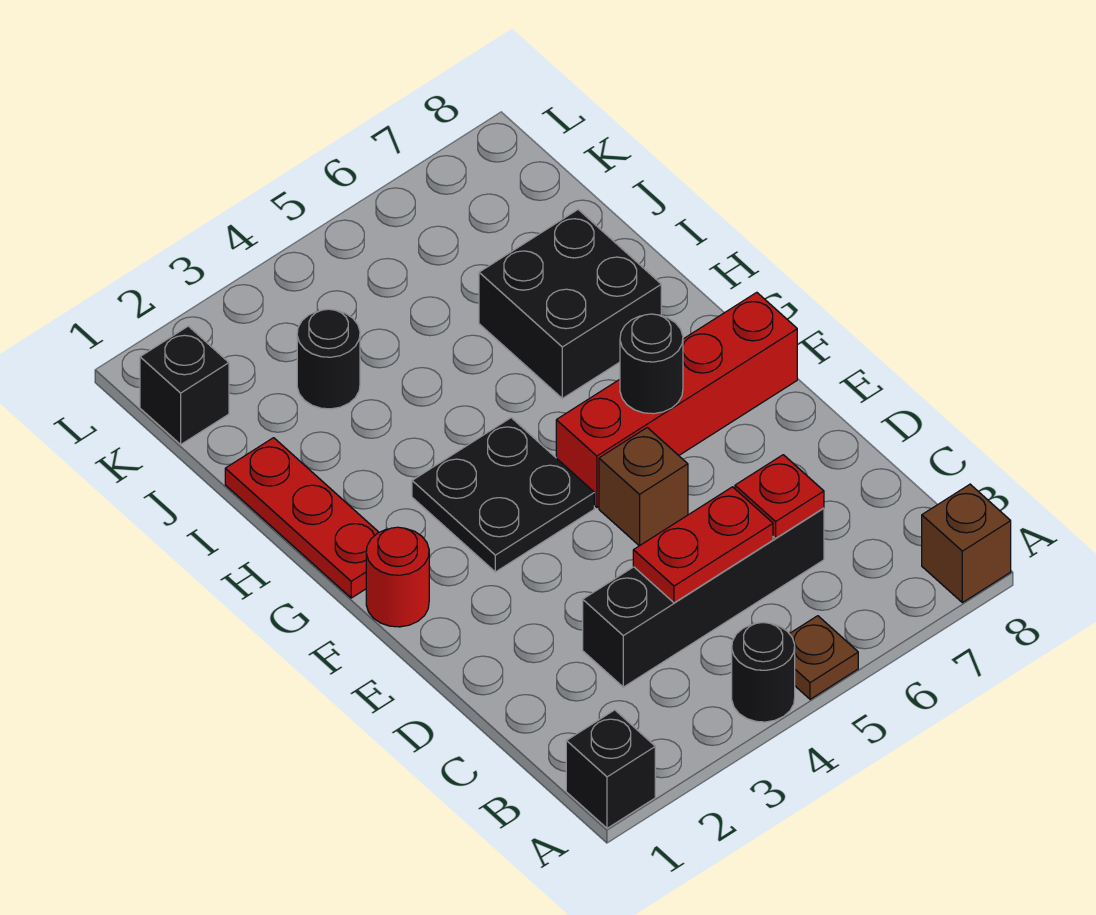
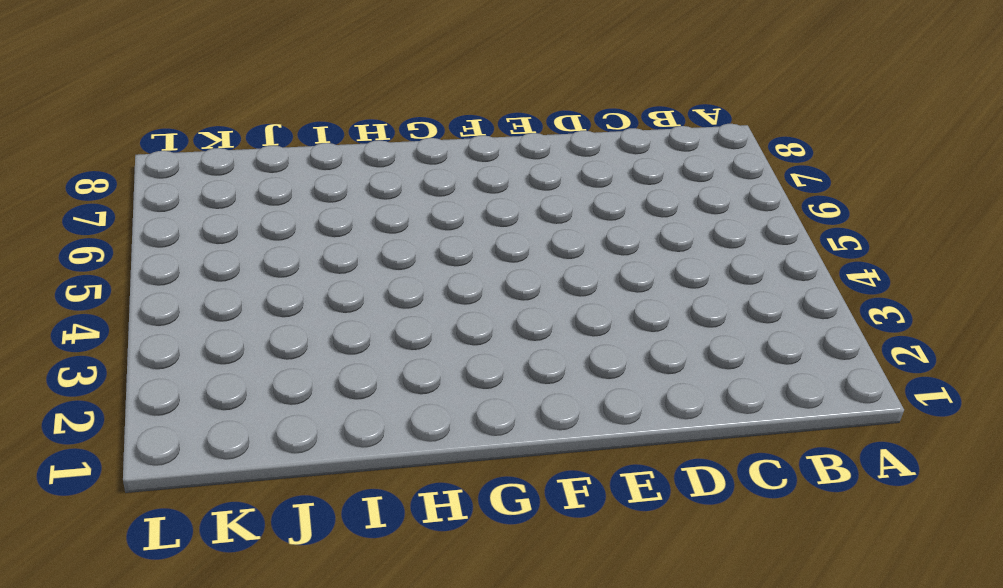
none -> black brick A1 level 1
none -> black round brick A4 level 1
none -> brown plate A5 level 1

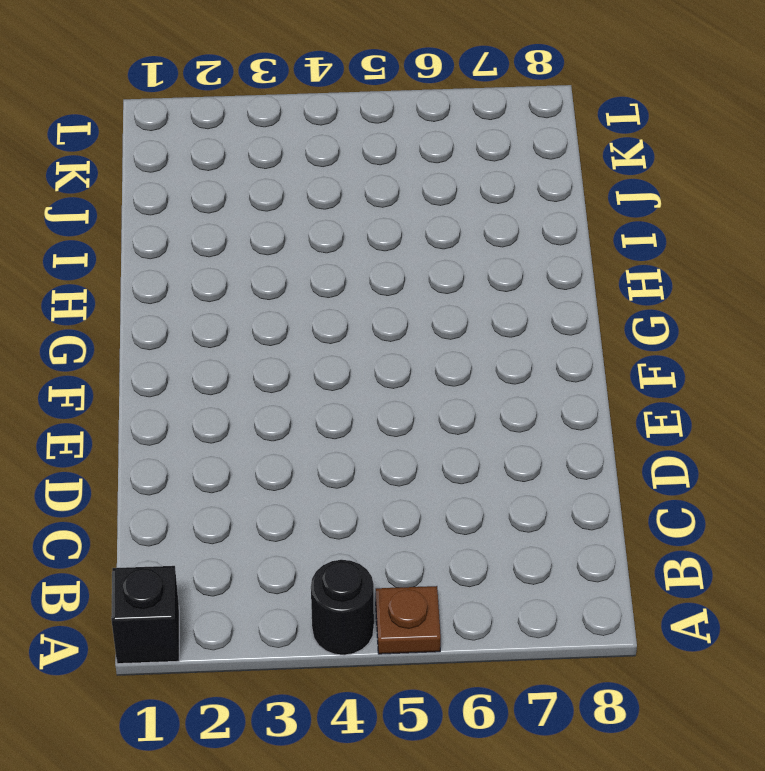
none -> brown brick A8 level 1
none -> black brick C3:C6 level 1
none -> brown brick E5 level 1

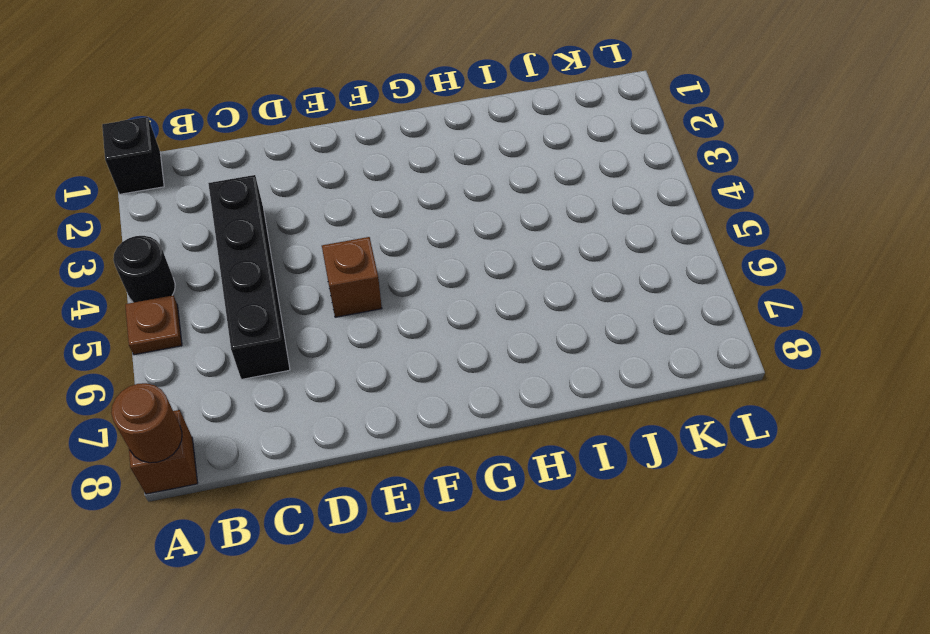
brown round brick A8 level 2 -> none
none -> red round brick F1 level 1
none -> black plate F3:G4 level 1
none -> red brick F5:F8 level 1

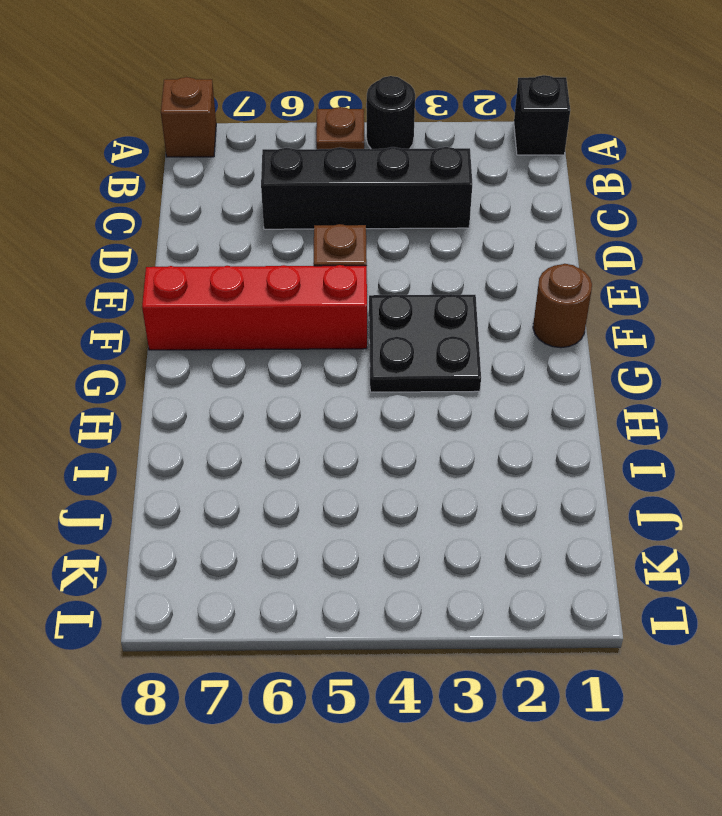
brown round brick F1 level 1 -> red round brick F1 level 1
none -> red plate G1:I1 level 1
none -> black brick H6:I7 level 1
none -> black round brick J3 level 1

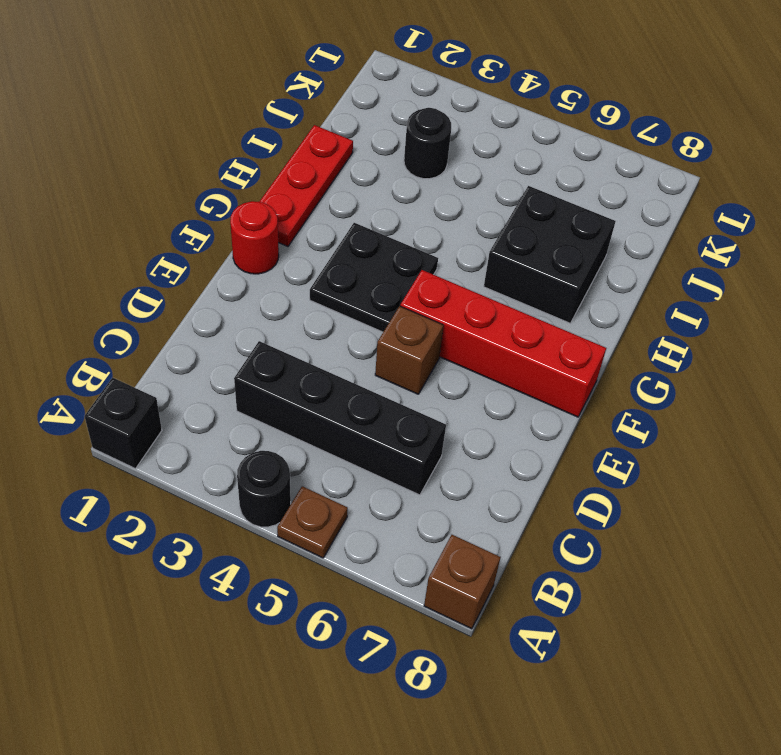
none -> black brick K1 level 1
none -> red plate C4:C5 level 2
none -> red plate C6 level 2

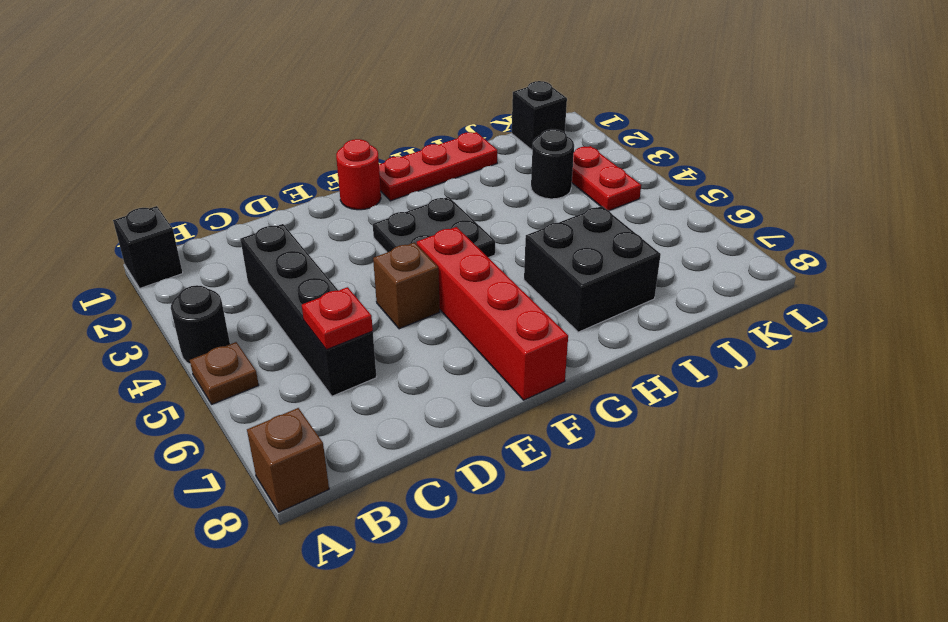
red plate K3:K4 level 1 -> red plate C4:C5 level 2
none -> black round brick F6 level 2

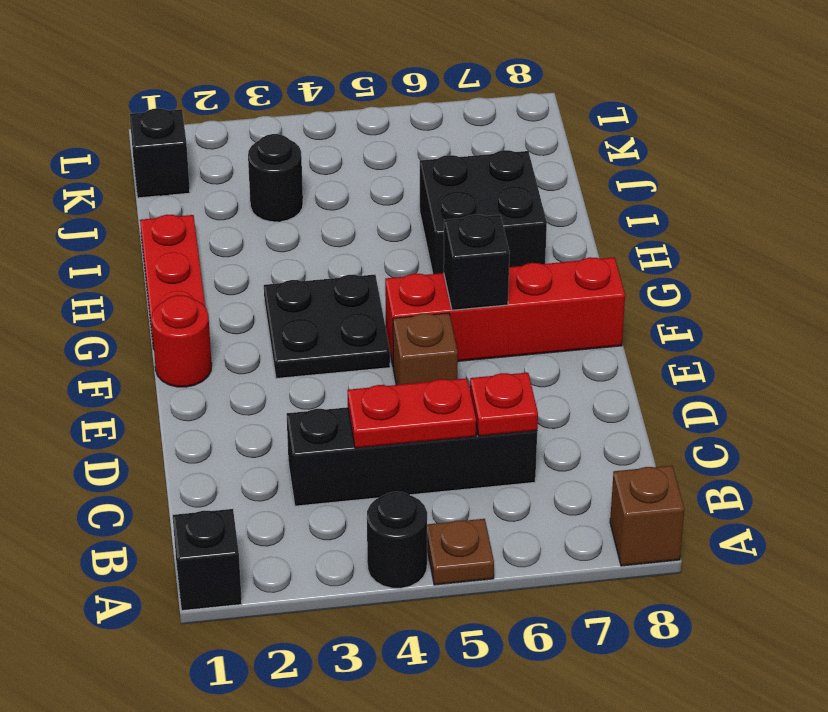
black brick F6 level 2 -> black round brick F6 level 2

